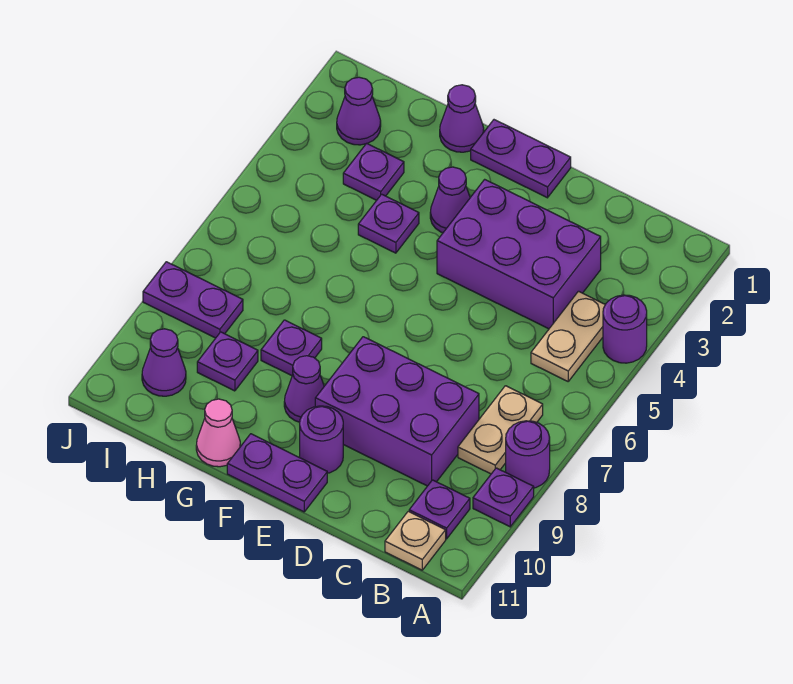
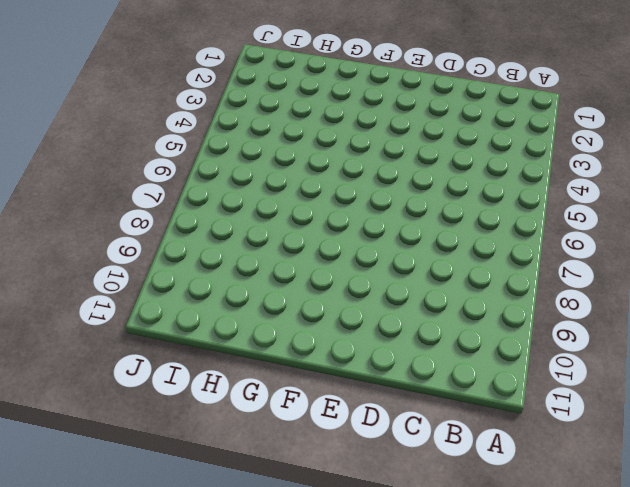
none -> purple round brick A4 level 1
none -> purple round brick A8 level 1
none -> purple plate A9 level 1

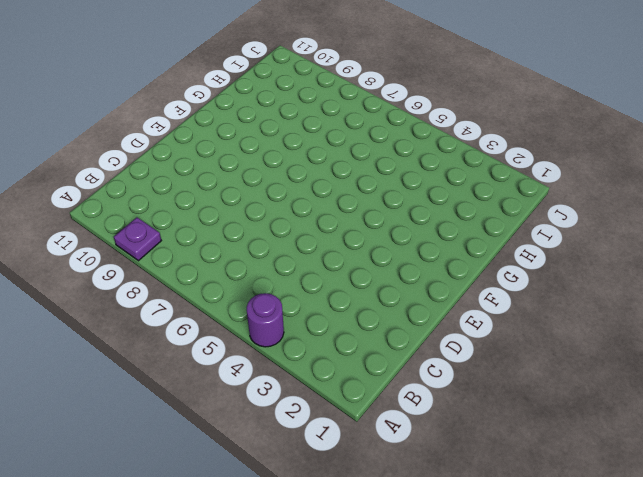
none -> purple round brick A8 level 1
none -> tan plate B4:B5 level 1
none -> tan plate B7:B8 level 1

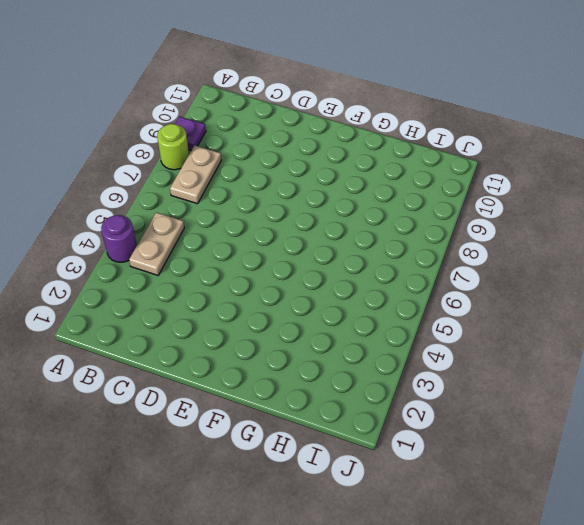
lime round brick A8 level 1 -> purple round brick A8 level 1
none -> purple plate B10 level 1
none -> tan plate B11 level 1
none -> purple brick C3:E4 level 1

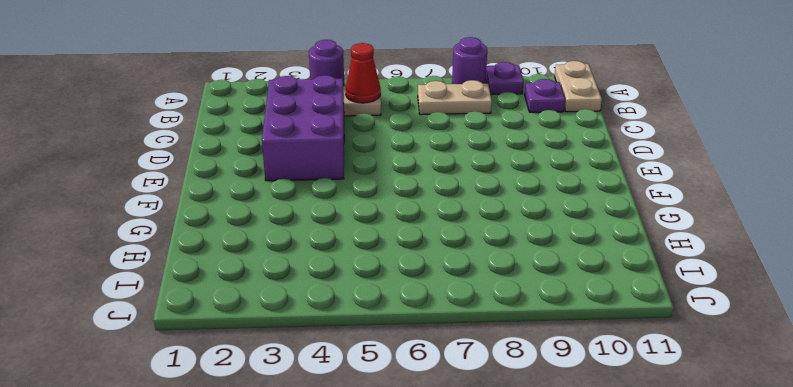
tan plate A11:B11 level 1 -> tan plate B11 level 1
red cone B5 level 2 -> none
none -> purple brick C8:E9 level 1
none -> purple plate E1:F1 level 1
none -> purple round brick E10 level 1

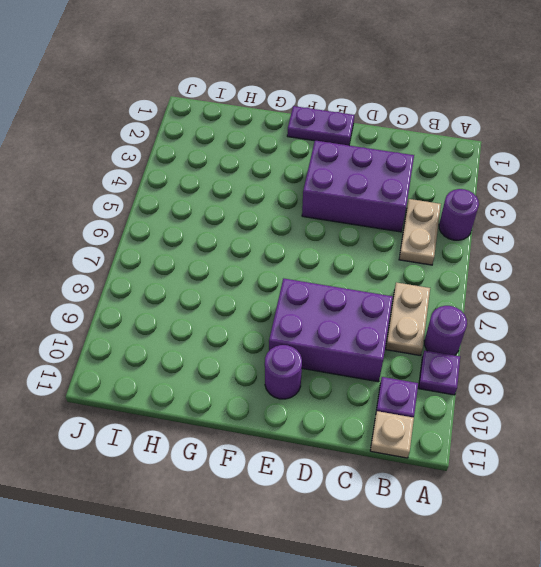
none -> purple plate E11:F11 level 1
none -> purple cone F3 level 1
none -> purple cone F9 level 1

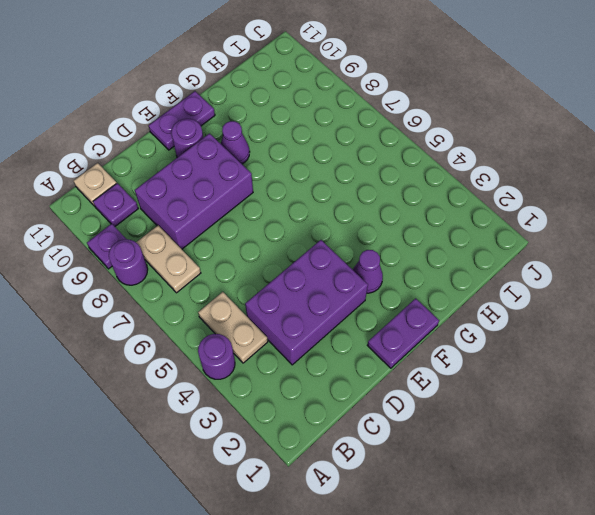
none -> purple cone G1 level 1
none -> purple plate G4 level 1
none -> purple plate G8 level 1

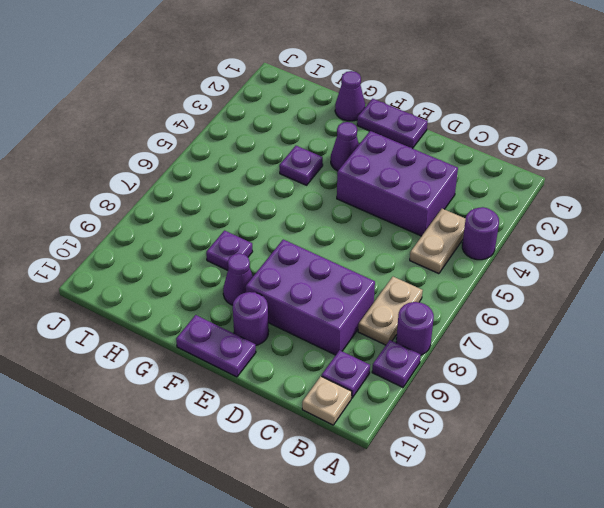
none -> pink cone G11 level 1
none -> purple plate H3 level 1
none -> purple plate H9 level 1

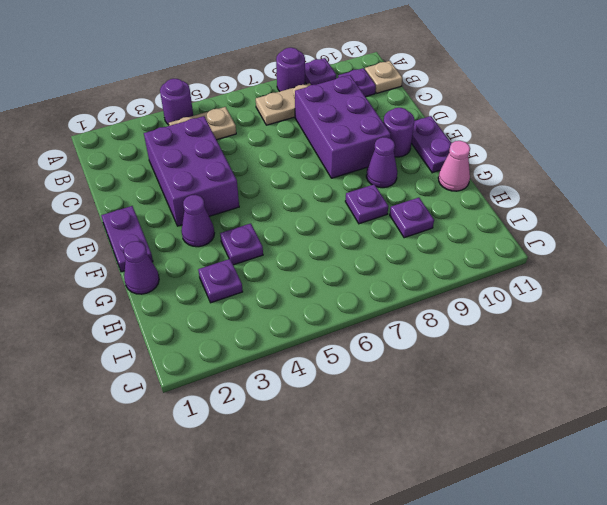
none -> purple cone I2 level 1
none -> purple plate I8:J8 level 1
none -> purple cone I10 level 1

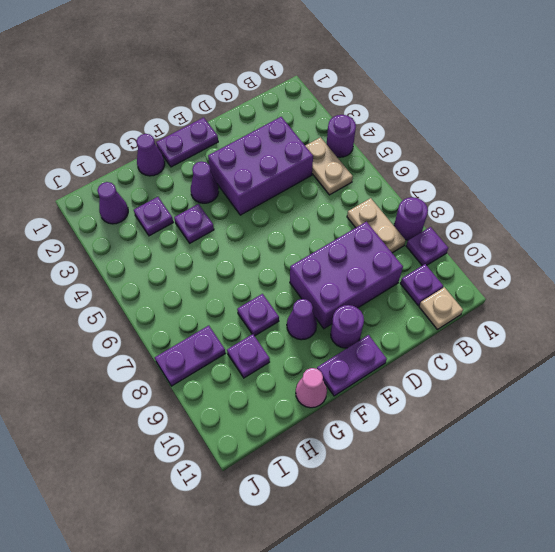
none -> purple cone I10 level 1

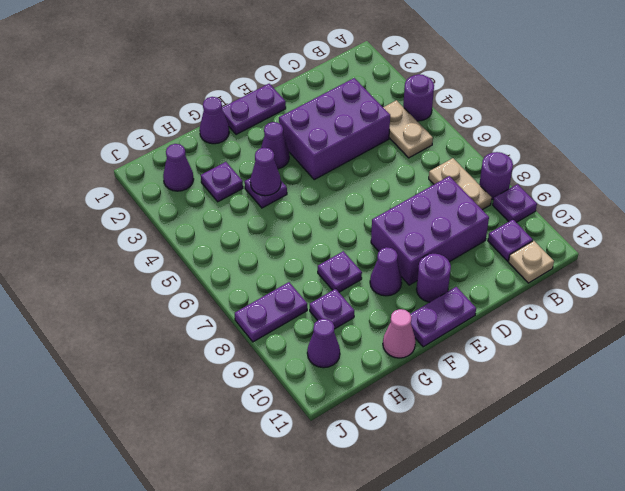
purple cone G4 level 2 -> none

